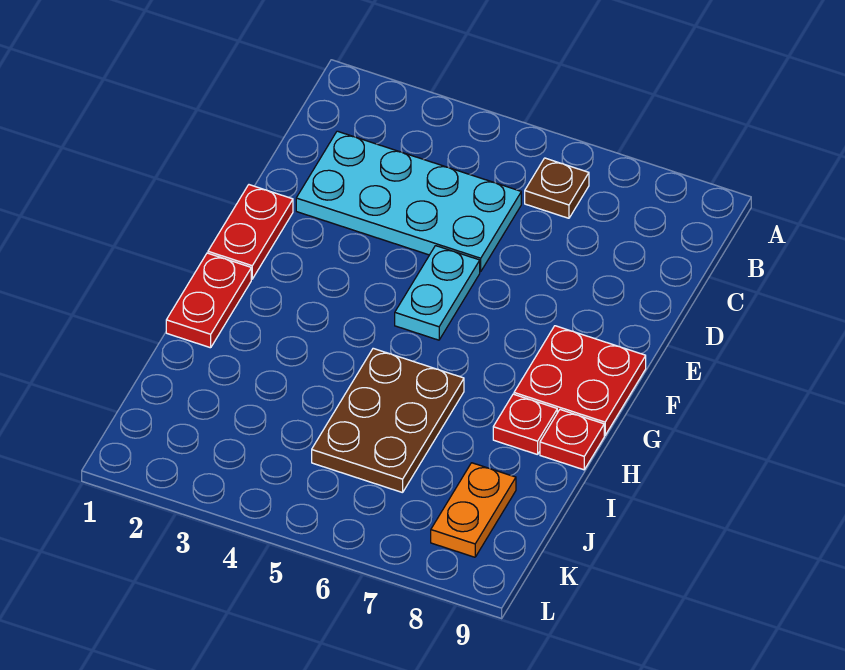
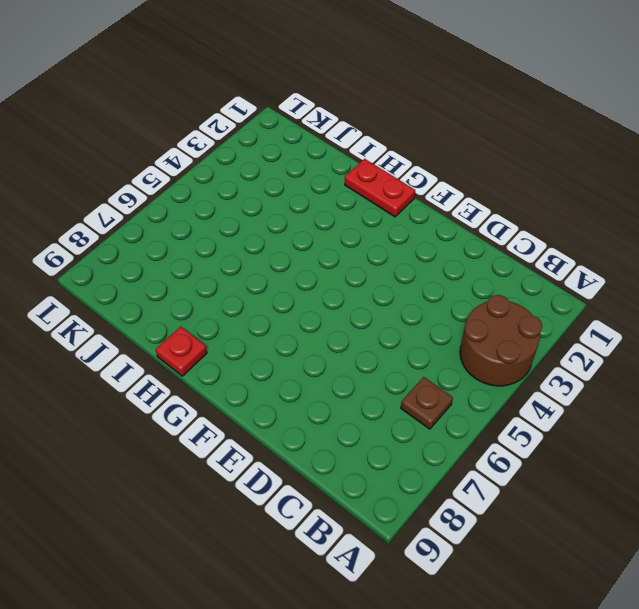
brown round brick A3:B4 level 1 -> none
none -> cyan plate C2:D5 level 1
none -> red plate E1:F1 level 1

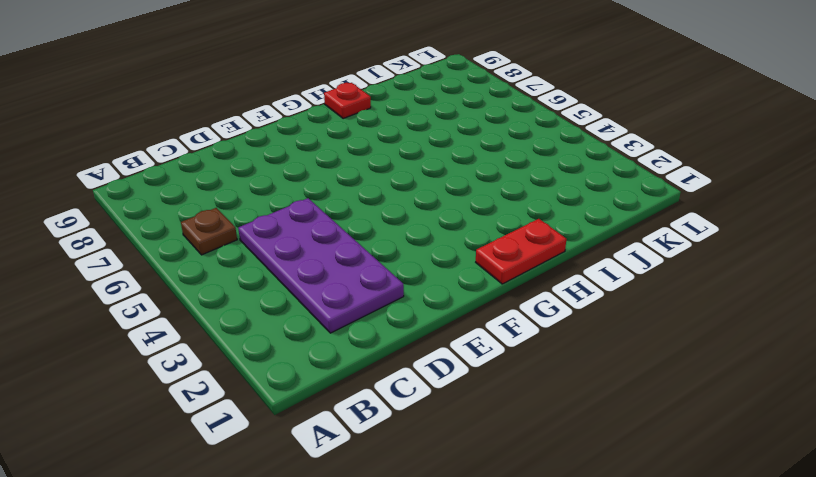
purple plate C2:D5 level 1 -> cyan plate C2:D5 level 1
none -> red plate E1:F1 level 1
none -> cyan plate E5:F5 level 1

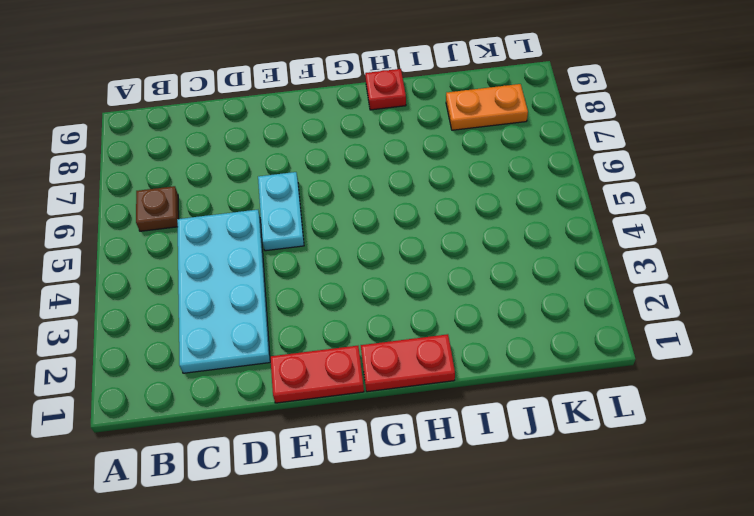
cyan plate E5:E6 level 1 -> cyan plate E5:F5 level 1
none -> red plate F8:G9 level 1
none -> brown plate H5:J6 level 1

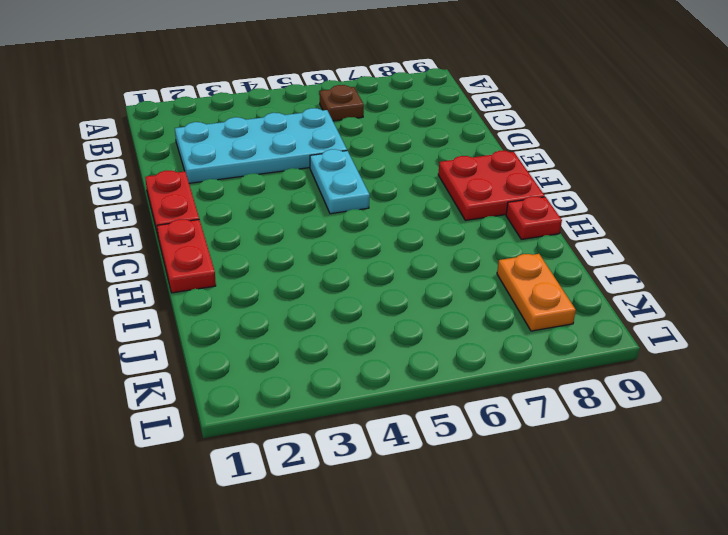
none -> brown plate H5:J6 level 1
none -> red plate H8 level 1

